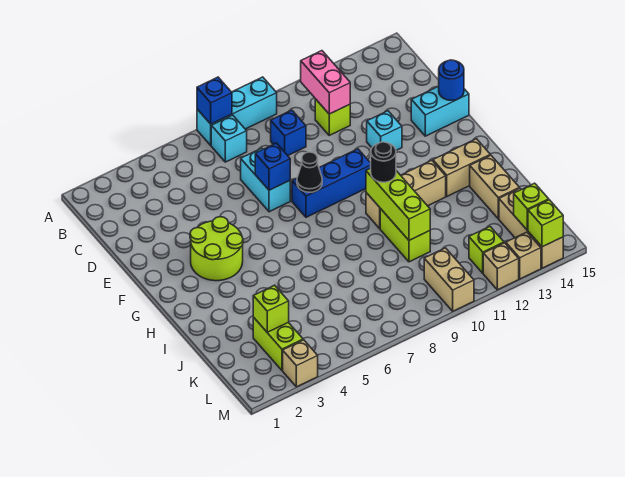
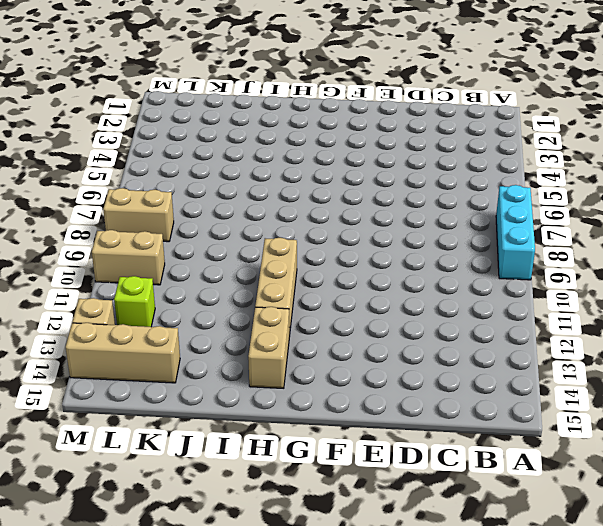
tan brick L8:M8 level 1 -> tan brick I14:J14 level 1
none -> cyan brick B7 level 1
none -> blue brick C9 level 1
none -> lime brick C11 level 1
none -> cyan brick D7:E7 level 1

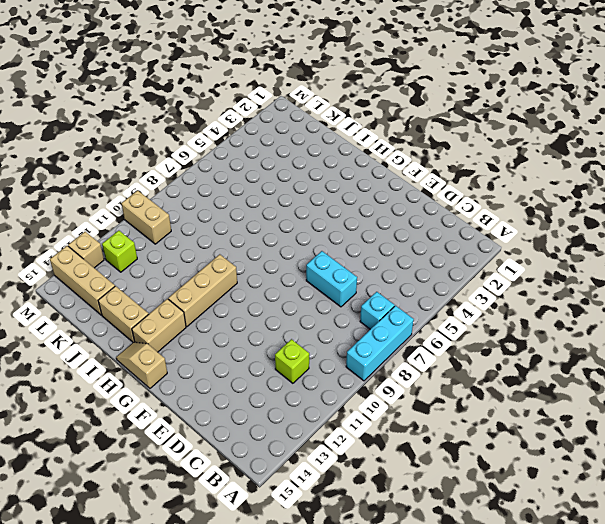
tan slope G15:H15 level 1 top G -> none
none -> blue brick C9 level 1
none -> cyan brick E12 level 1
none -> cyan brick E14:E15 level 1
none -> lime round brick F3:G4 level 1

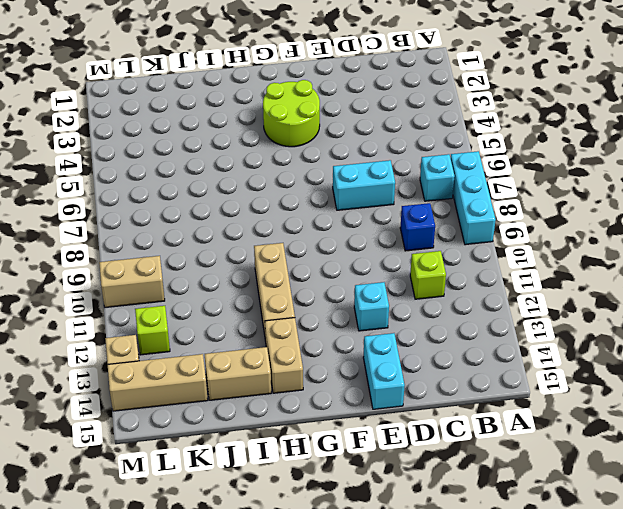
none -> blue brick F8:F10 level 1
none -> lime brick I10:J10 level 1
none -> lime brick K3:L3 level 1
none -> tan brick M3 level 1

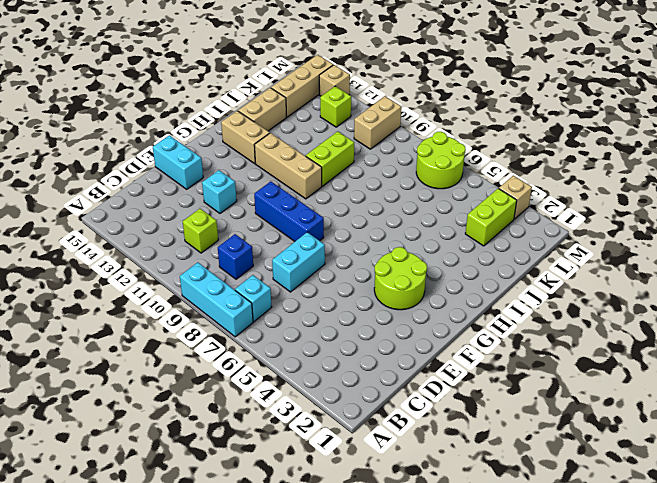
lime round brick L6:M7 level 1 -> none
none -> tan brick M12 level 1
none -> blue brick A7 level 2
none -> pink brick B11:C11 level 2
none -> blue brick E7 level 2

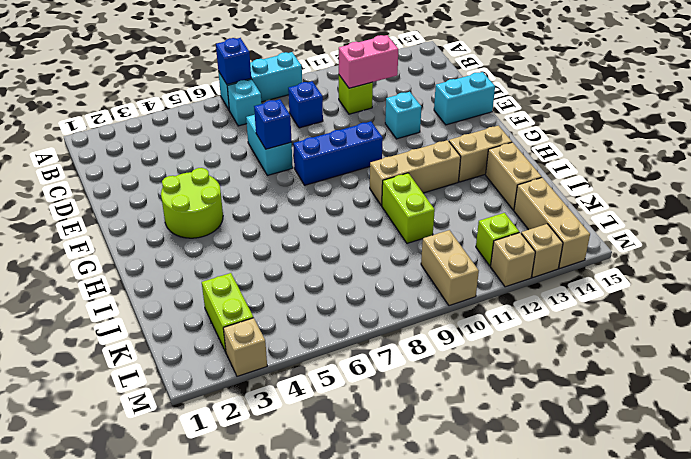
pink brick C11:C12 level 2 -> pink brick B11:C11 level 2
none -> blue round brick E15 level 2
none -> black cone F8 level 2
none -> lime brick H10:J10 level 2
none -> lime brick K3 level 2

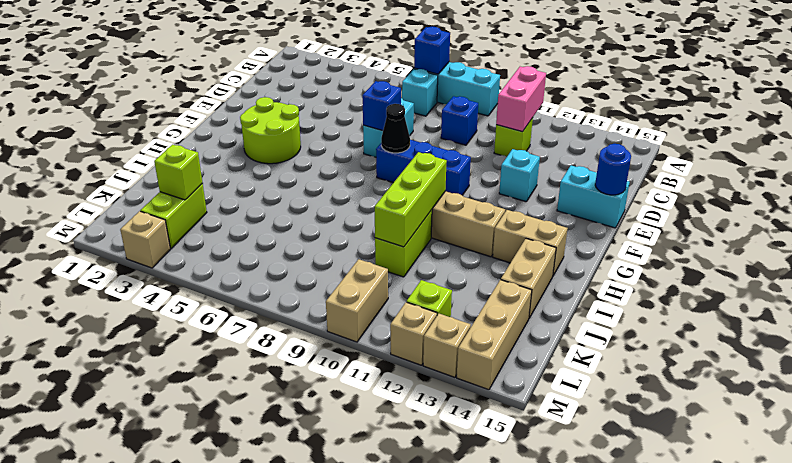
none -> lime brick L14 level 2
none -> lime brick M14 level 2
none -> black round brick H10 level 3

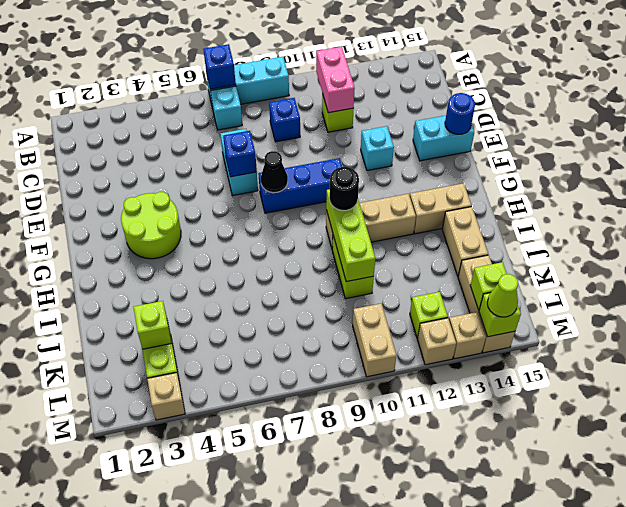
lime cone M14 level 3 -> none

